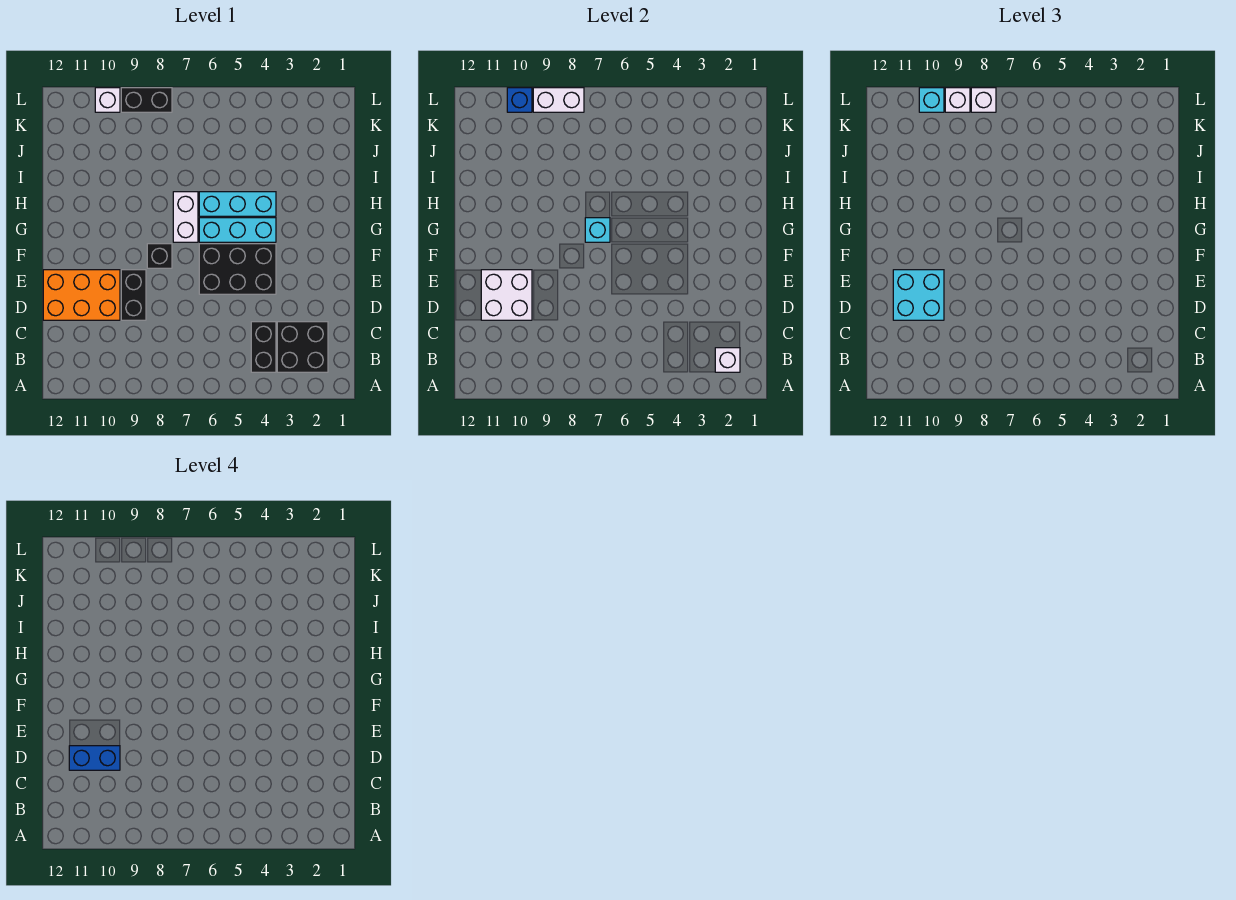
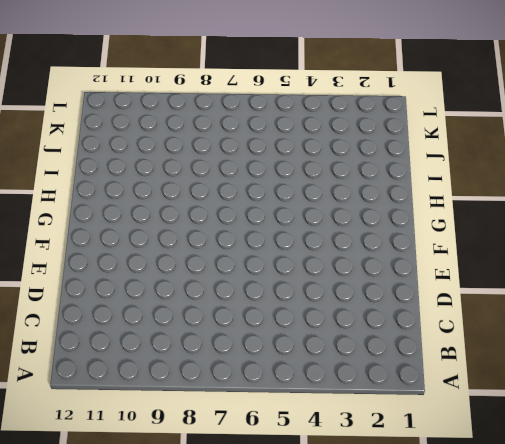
none -> black brick B2:C3 level 1
none -> black brick B4:C4 level 1
none -> black brick D9:E9 level 1

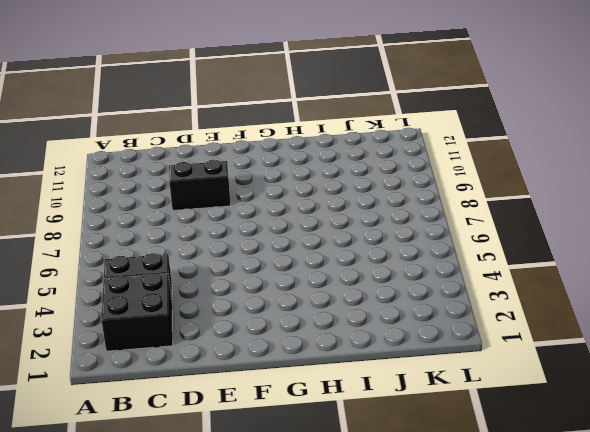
none -> orange brick D10:E12 level 1
none -> black brick E4:F6 level 1
none -> black brick F8 level 1

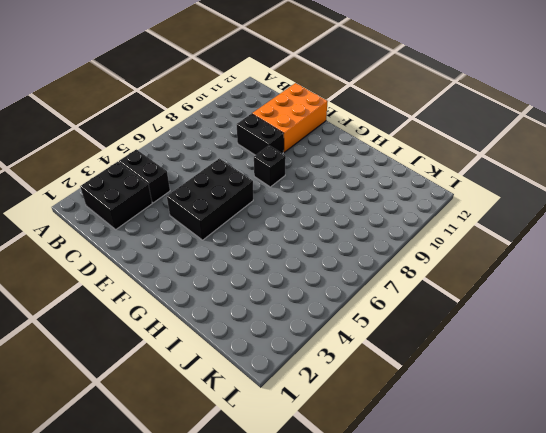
none -> cyan brick G4:G6 level 1
none -> white brick G7:H7 level 1
none -> cyan brick H4:H6 level 1

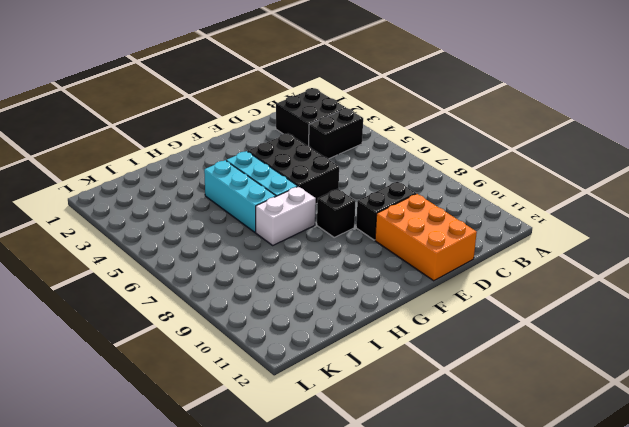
none -> black brick L8:L9 level 1
none -> white brick L10 level 1
none -> white brick B2 level 2

